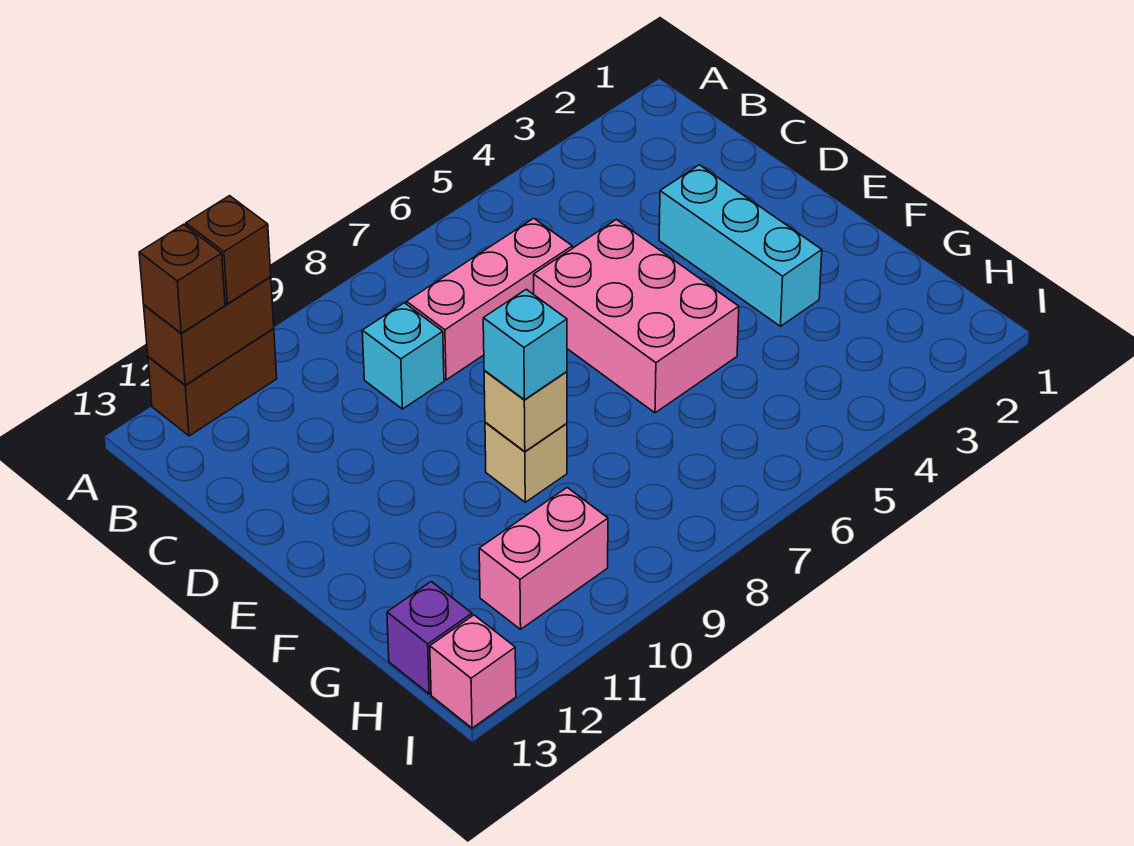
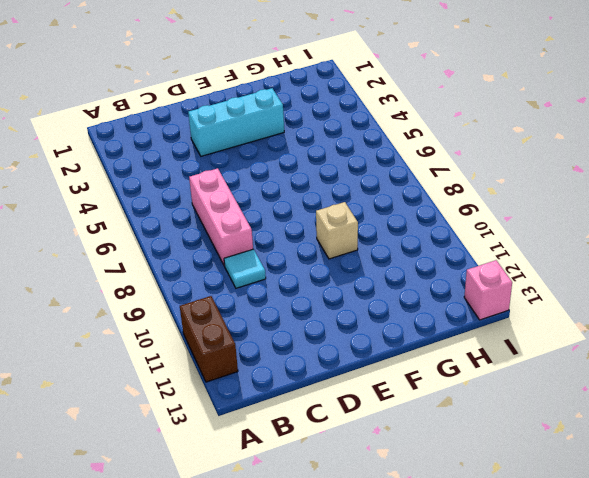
cyan tile C9 level 1 -> cyan brick C9 level 1
none -> pink brick D5:F6 level 1
none -> pink brick H10:H11 level 1
none -> purple brick H13 level 1

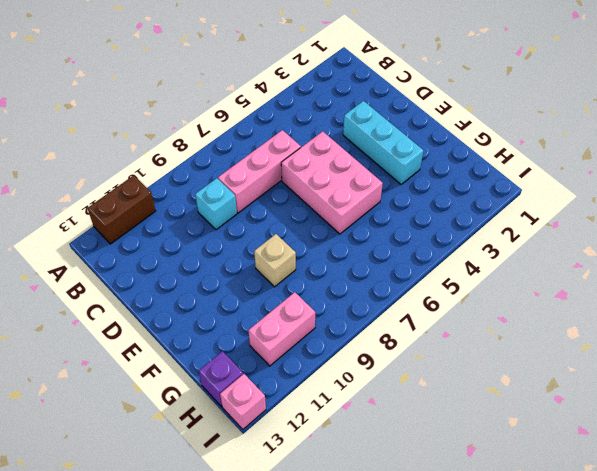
none -> brown brick A11:A12 level 2
none -> tan brick F9 level 2
none -> brown brick A11 level 3

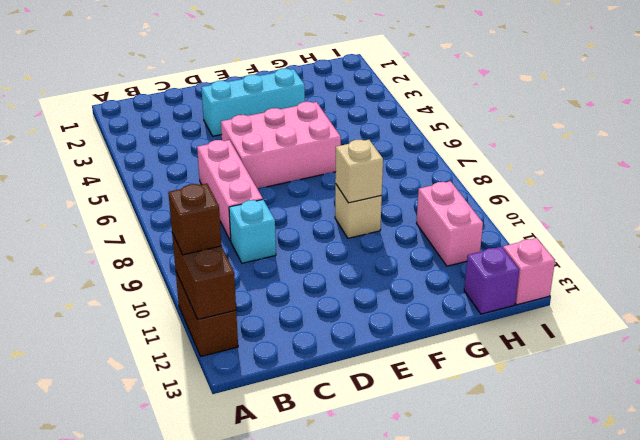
none -> brown brick A12 level 3
none -> cyan brick F9 level 3

